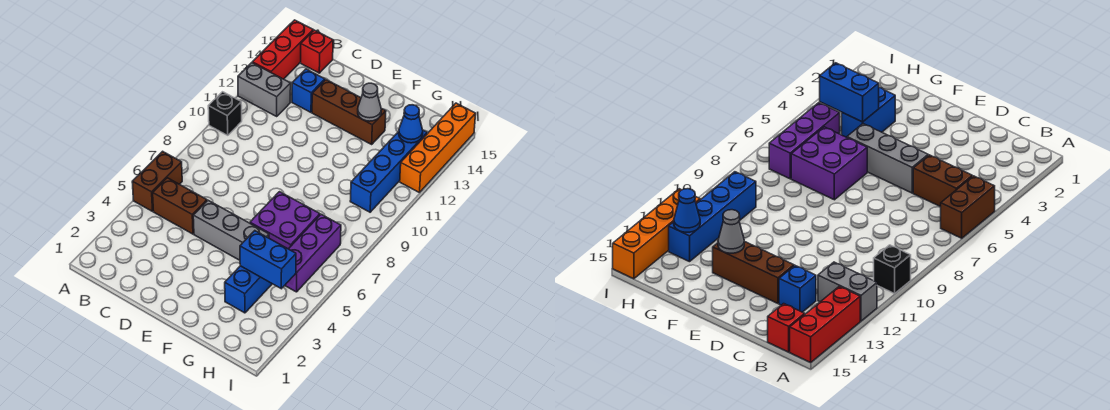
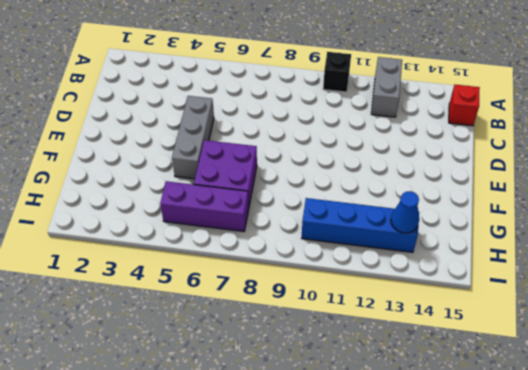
none -> brown brick A5:A6 level 1
none -> red brick A13:A15 level 1
none -> brown brick B5:C5 level 1

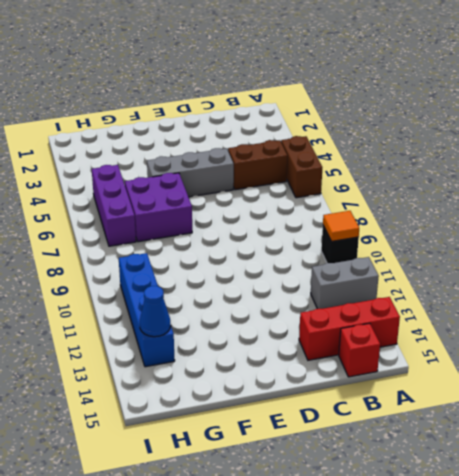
orange tile A10 level 2 -> none
red brick A14:C14 level 1 -> red brick A13:A15 level 1
none -> blue brick C13 level 1
none -> brown brick D13:F13 level 1
none -> blue brick G3:G4 level 1

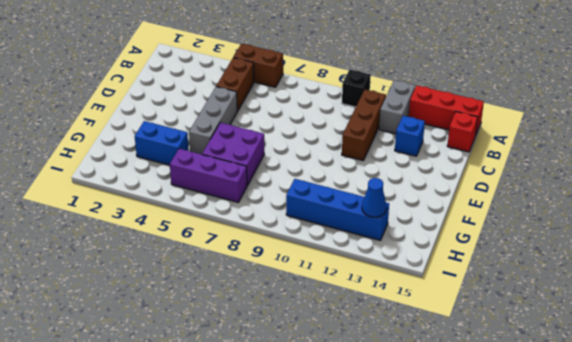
brown brick B11:D11 level 1 -> brown brick D13:F13 level 1
none -> orange brick I12:I15 level 1
none -> grey cone F13 level 2
none -> blue brick G4:H4 level 2

